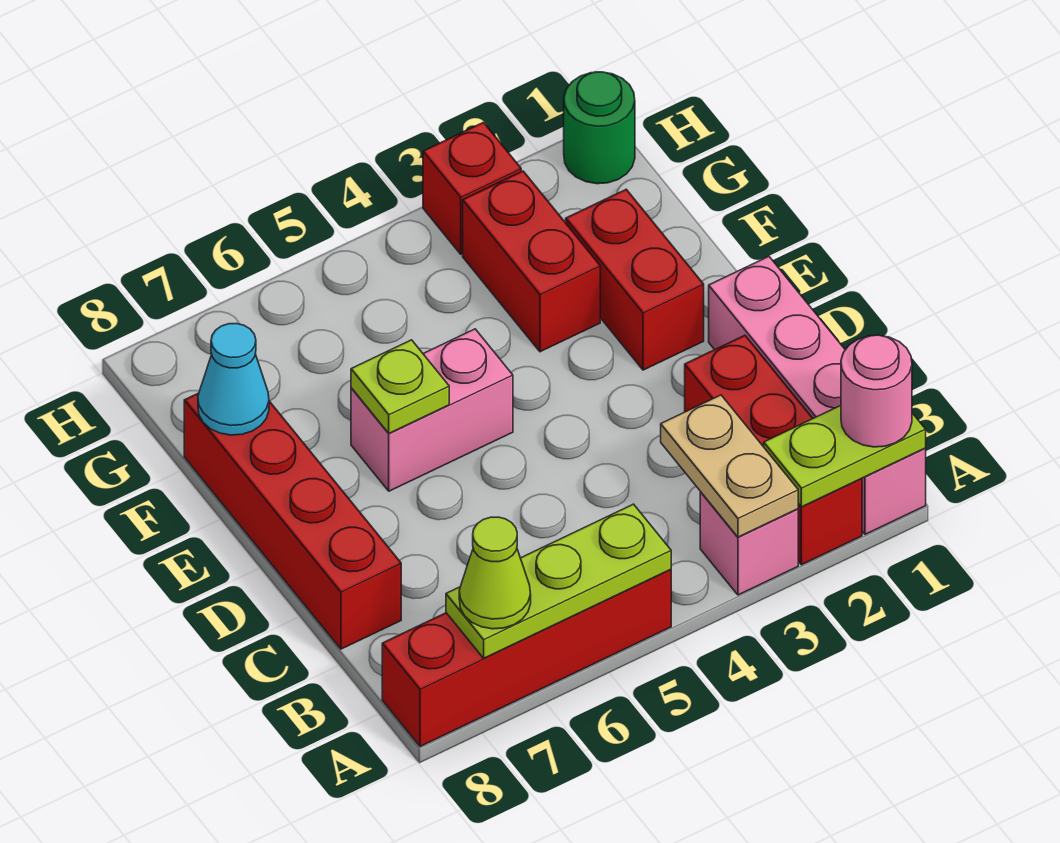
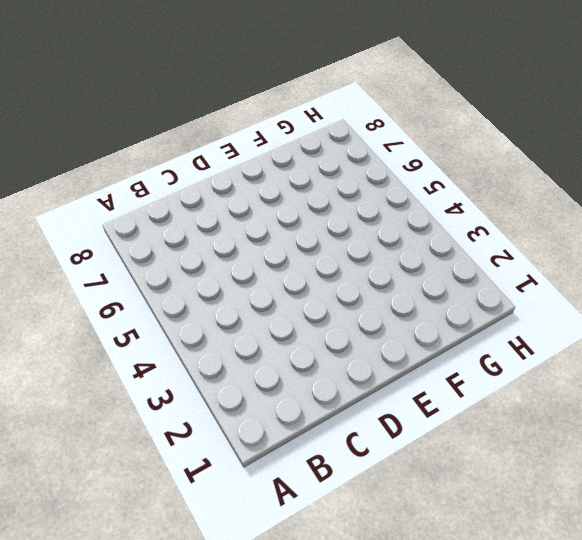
none -> pink brick A1:D1 level 1
none -> red brick A2:C2 level 1
none -> pink brick A3 level 1

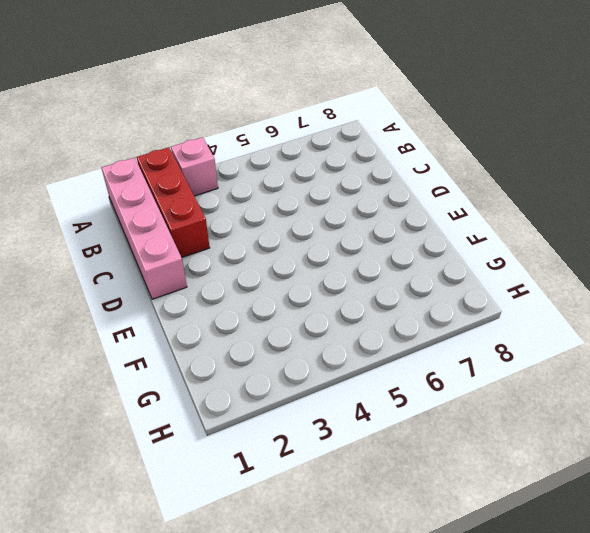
none -> red brick A5:A8 level 1
none -> red brick C8:F8 level 1
none -> red brick E2:F2 level 1

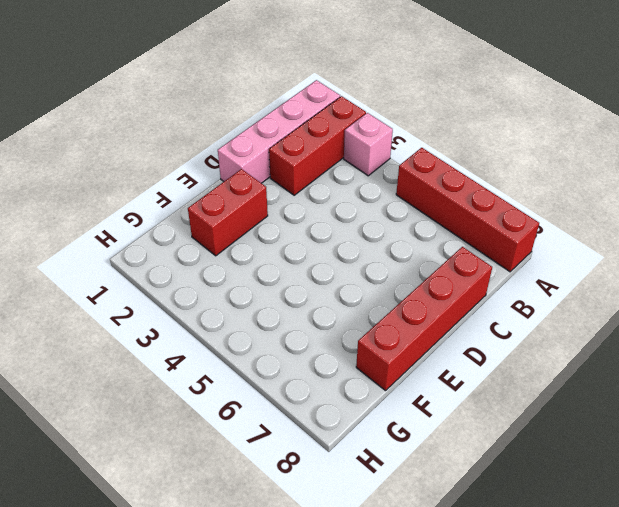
none -> pink brick E5:E6 level 1
none -> red brick F3:G3 level 1
none -> green round brick H1 level 1

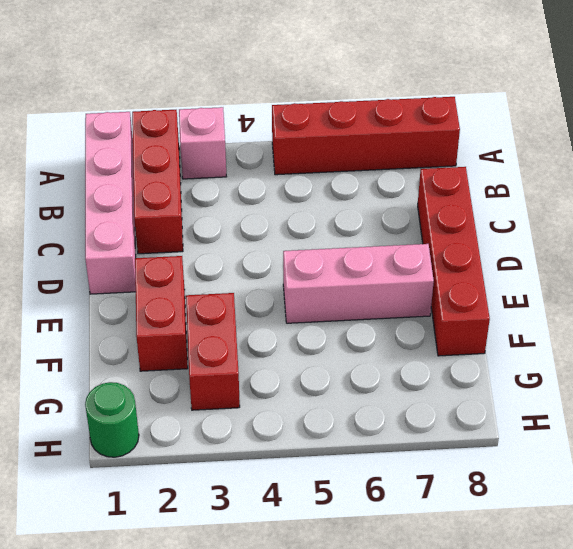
pink brick E5:E7 level 1 -> pink brick E5:E6 level 1
none -> red brick H3 level 1
none -> lime plate A1:A2 level 2
none -> tan plate A3:B3 level 2

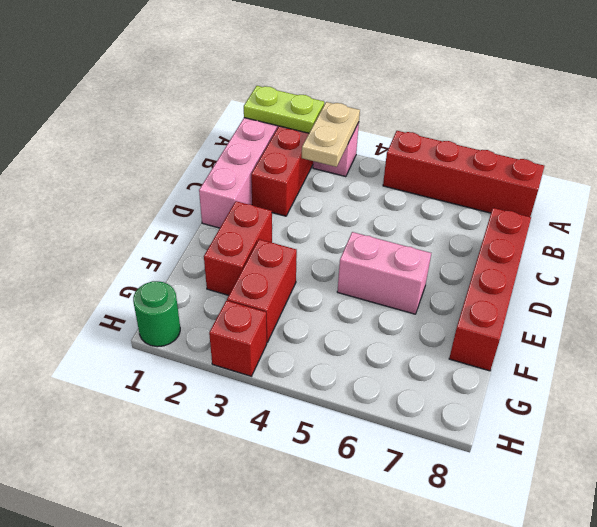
none -> lime plate A5:A7 level 2
none -> lime plate E6 level 2
none -> cyan cone F8 level 2

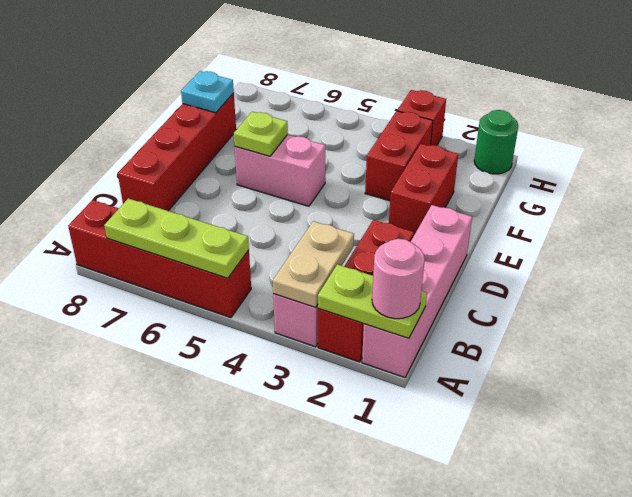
cyan plate F8 level 2 -> cyan cone F8 level 2
none -> lime cone A7 level 3

